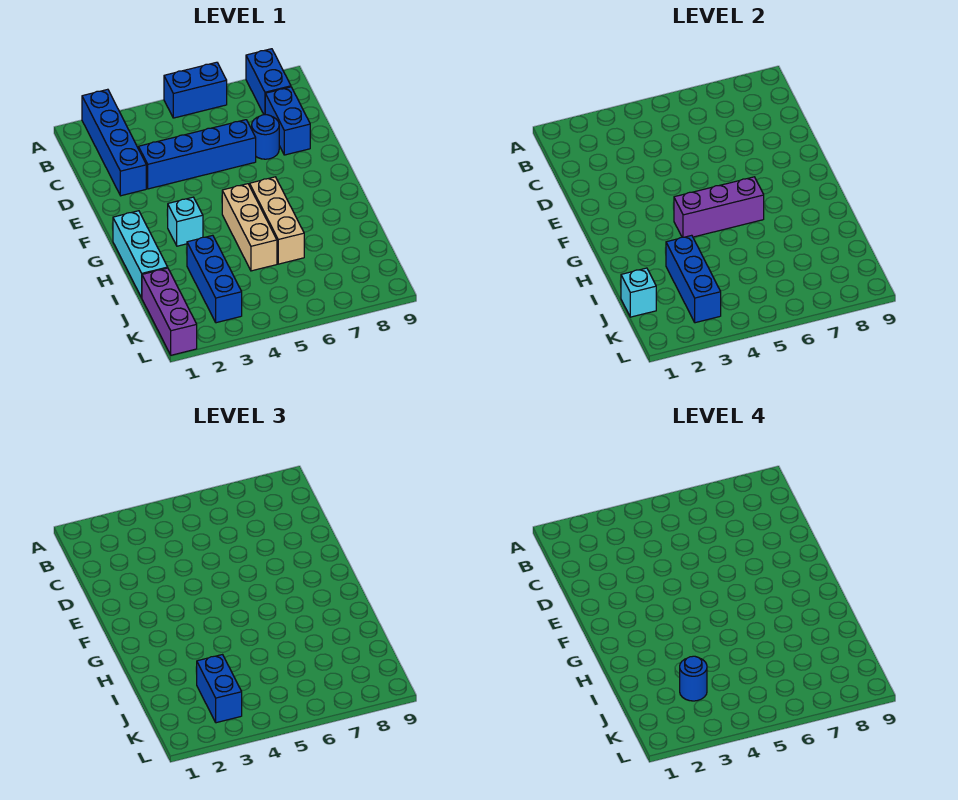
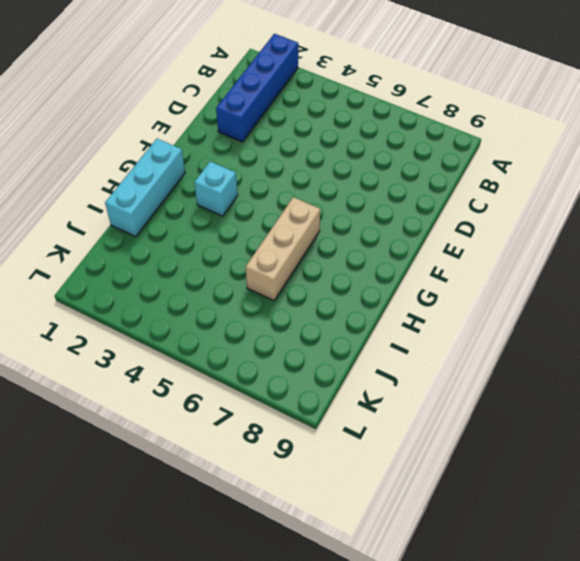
none -> blue brick A5:A6 level 1
none -> blue brick A8:B8 level 1
none -> blue brick C8:D8 level 1

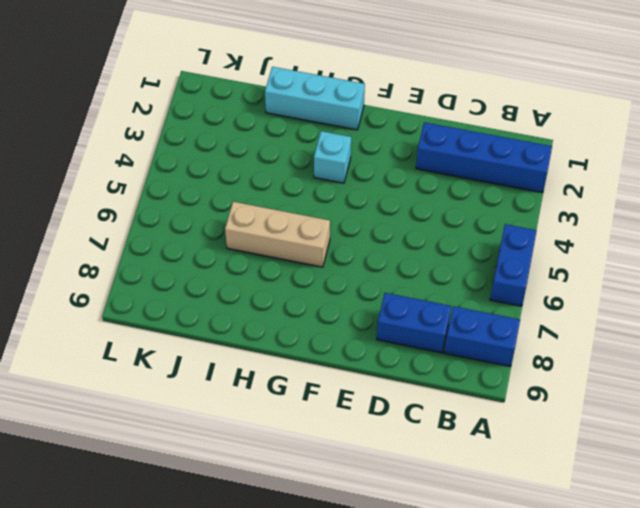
none -> blue brick D3:D6 level 1
none -> blue round brick D7 level 1
none -> tan brick G5:I5 level 1

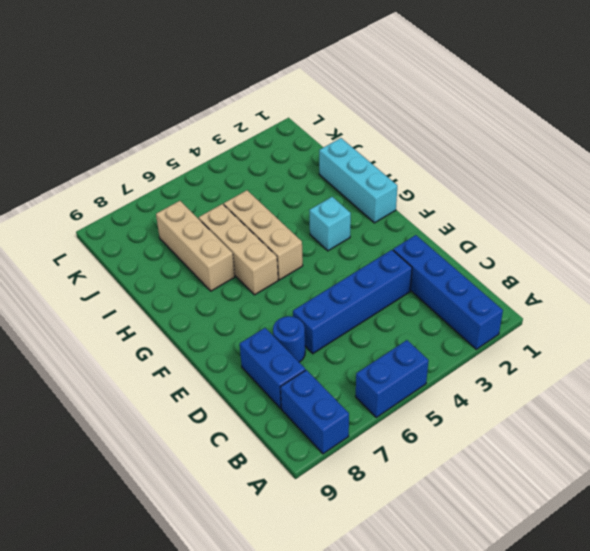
tan brick H7:J7 level 1 -> none
none -> blue brick I3:K3 level 1
none -> purple brick J1:L1 level 1
none -> purple brick G4:G6 level 2

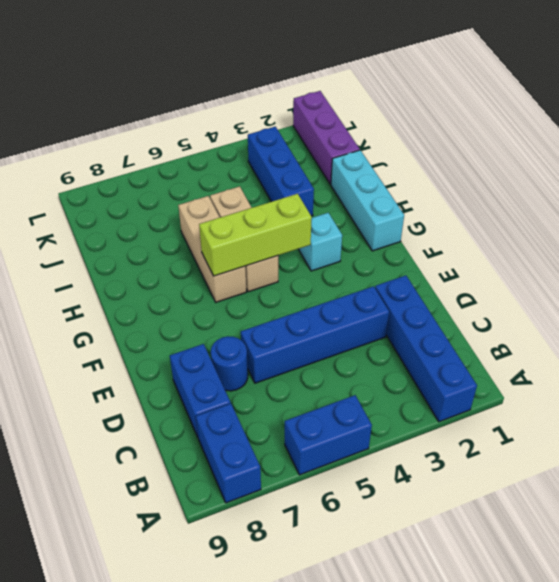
lime brick G4:G6 level 2 -> purple brick G4:G6 level 2
none -> blue brick I3:K3 level 2
none -> cyan brick J1 level 2
none -> blue brick J3:K3 level 3

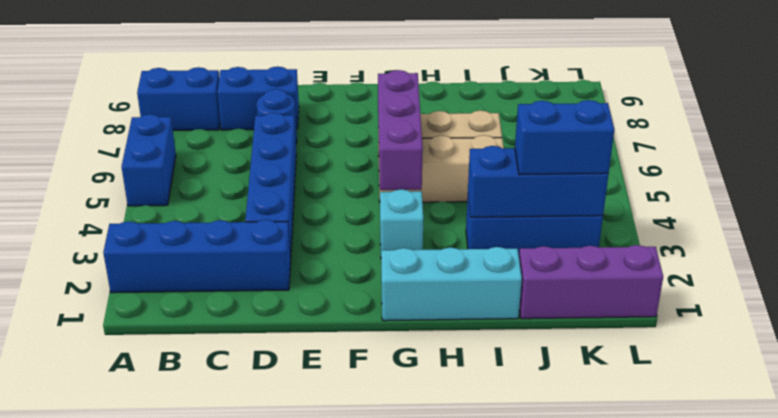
none -> cyan brick J1 level 2
none -> blue round brick J3 level 4

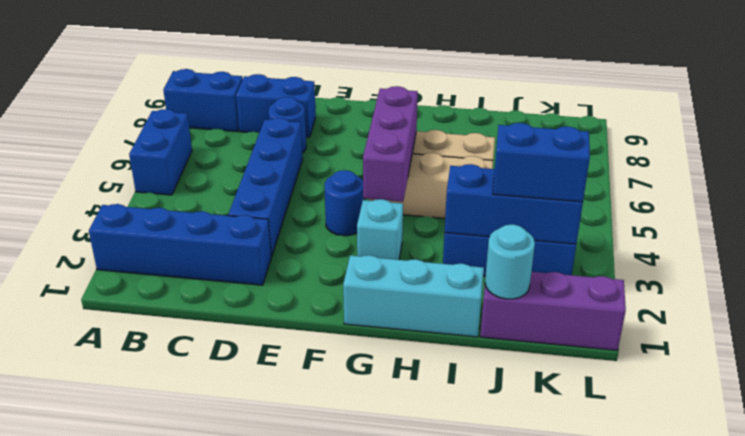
blue round brick F4 level 1 -> blue round brick J3 level 4
cyan round brick J1 level 2 -> cyan brick J1 level 2

